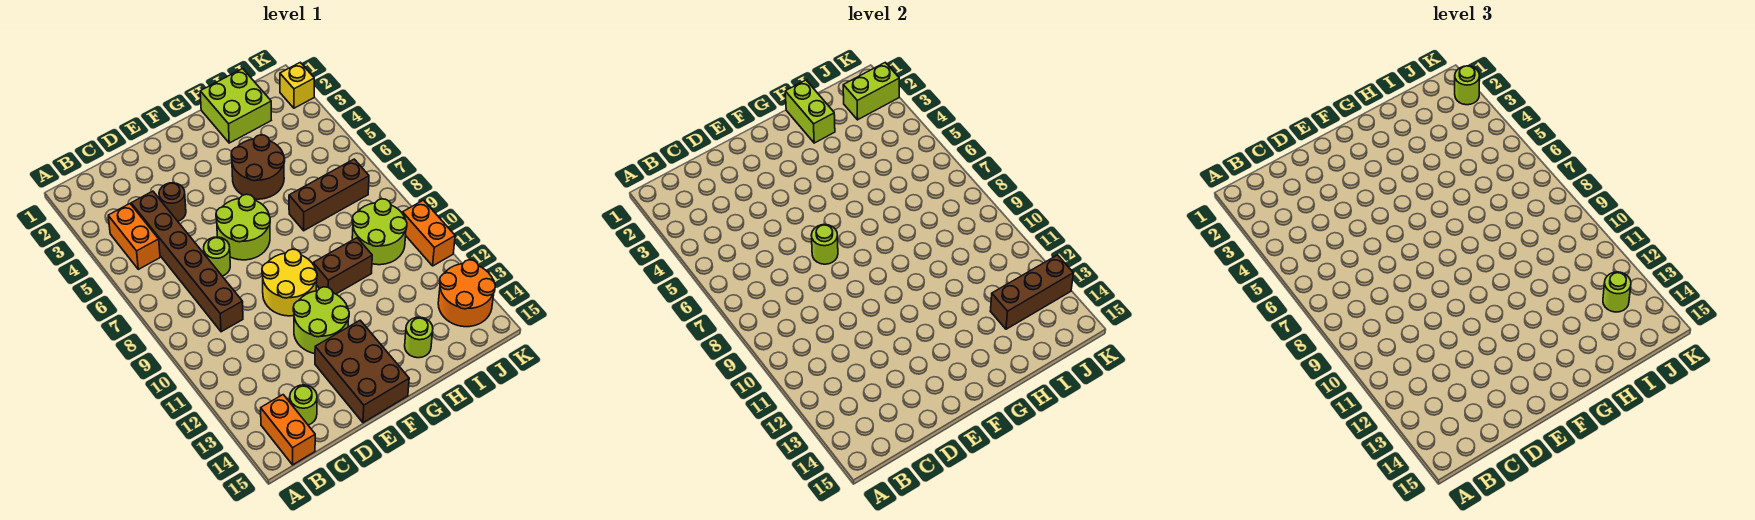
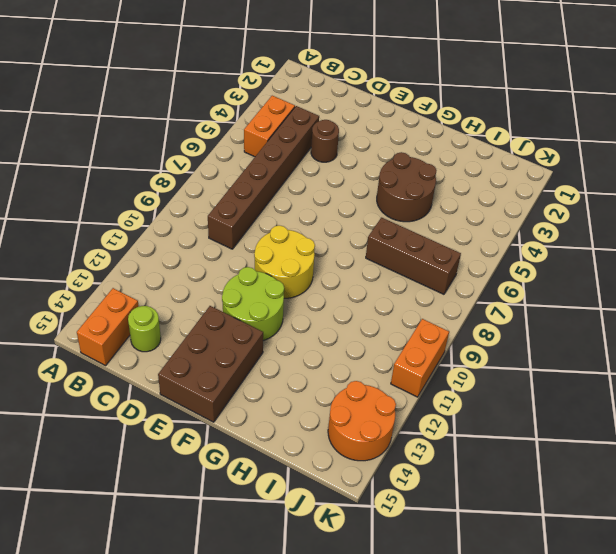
none -> lime round brick D7 level 1
none -> lime round brick E6:F7 level 1
none -> brown brick G10:H10 level 1

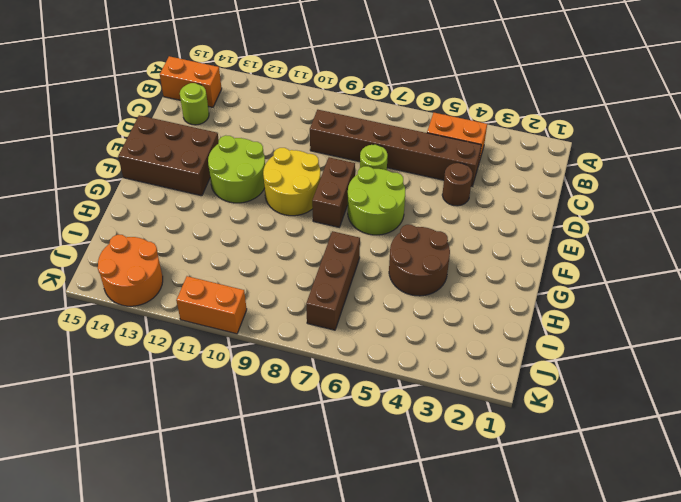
brown brick E8:F8 level 1 -> brown brick G10:H10 level 1
none -> lime brick H1:I2 level 1
none -> lime round brick H14 level 1
none -> lime round brick I9:J10 level 1

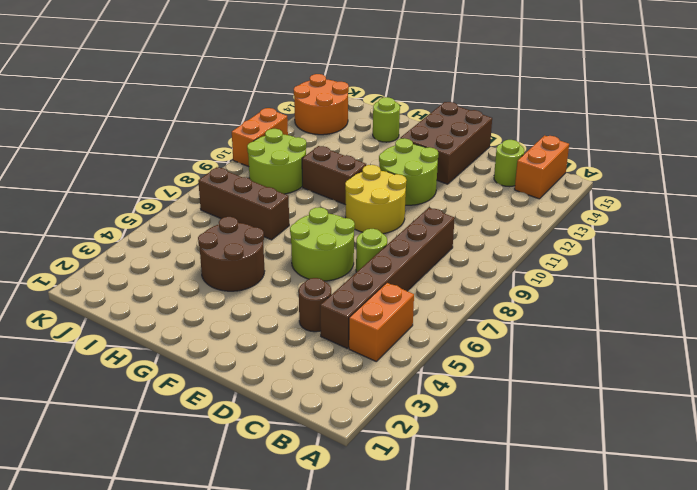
none -> lime brick H1:I2 level 1
none -> yellow brick K2 level 1
none -> lime round brick E7 level 2

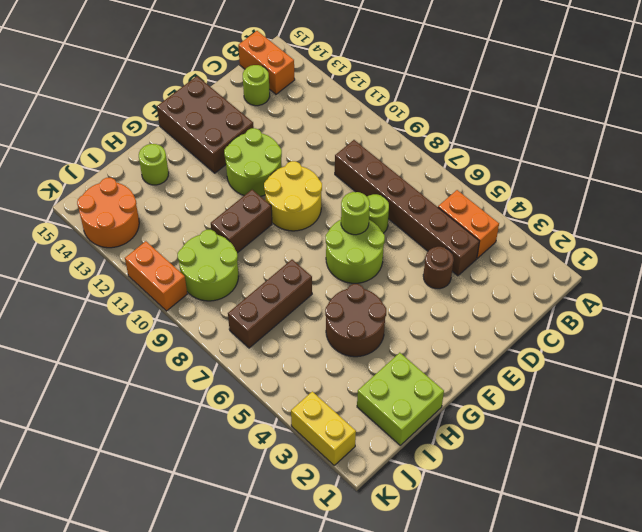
yellow brick K2:K3 level 1 -> yellow brick K2 level 1
none -> lime brick H1:H2 level 2
none -> brown brick I13:K13 level 2
none -> lime brick J2:K2 level 2

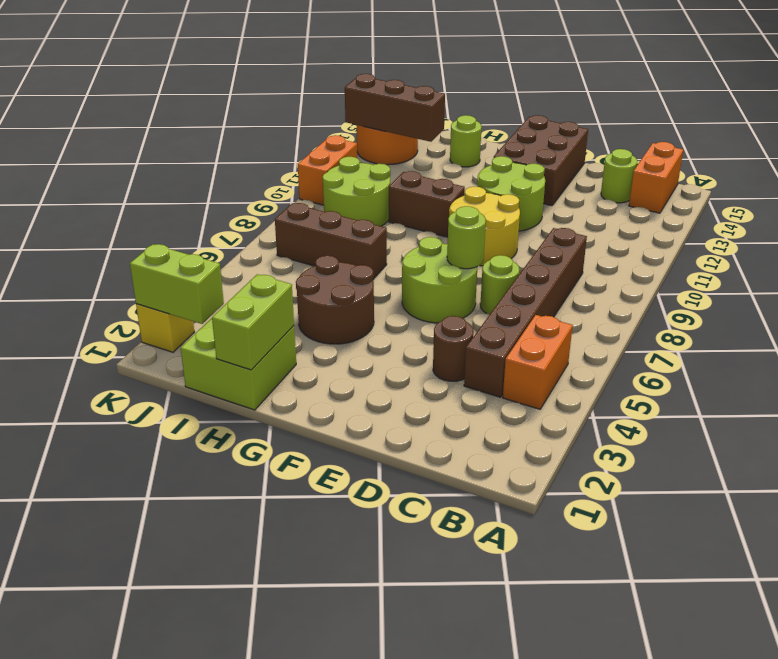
none -> lime round brick J13 level 3
none -> lime round brick K2 level 3

